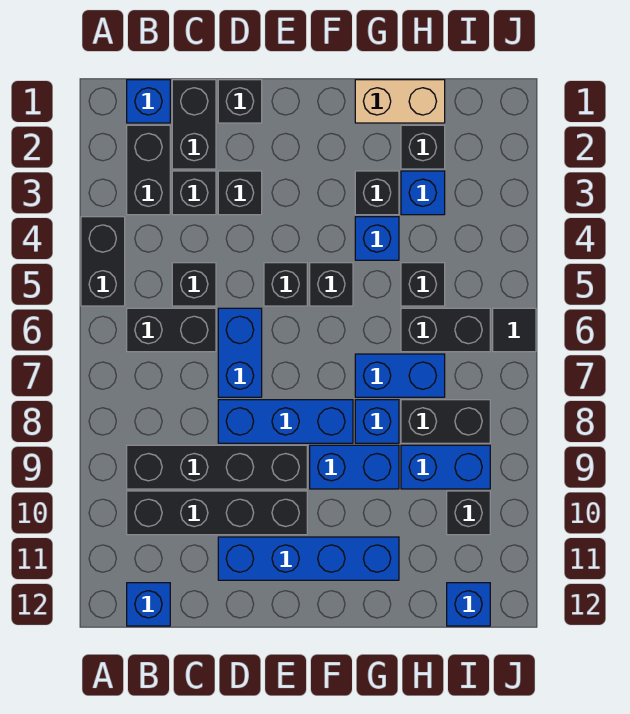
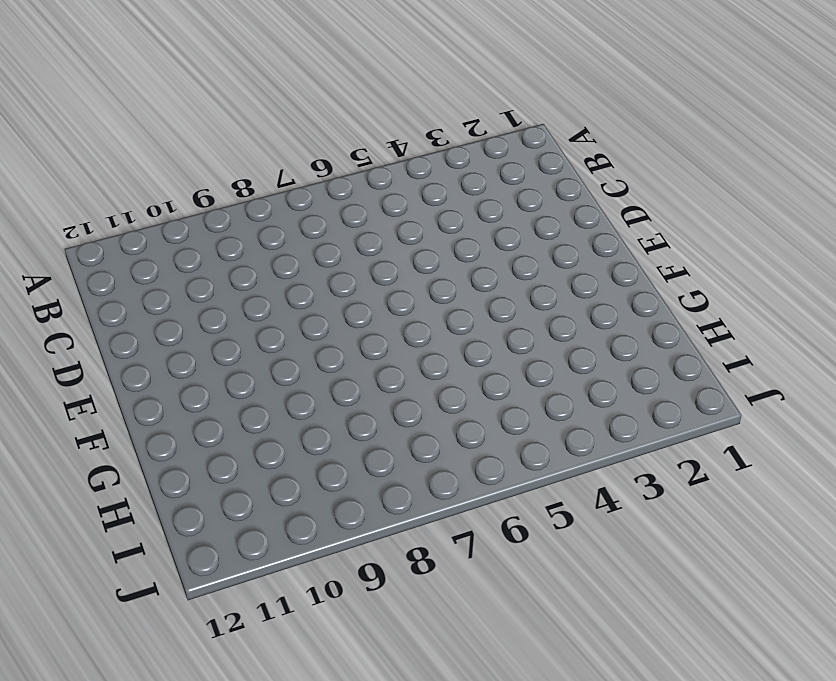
none -> black brick A4:A5 level 1
none -> blue brick B1 level 1
none -> black brick B2:B3 level 1
none -> black brick B6:C6 level 1

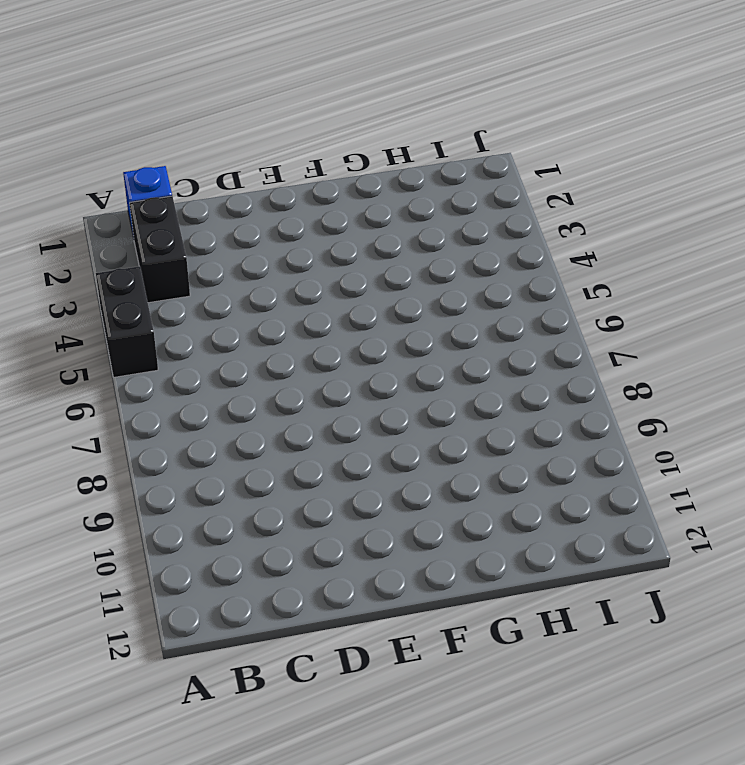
none -> black brick B6:C6 level 1
none -> black brick B9:E9 level 1
none -> black brick B10:E10 level 1
none -> blue brick B12 level 1

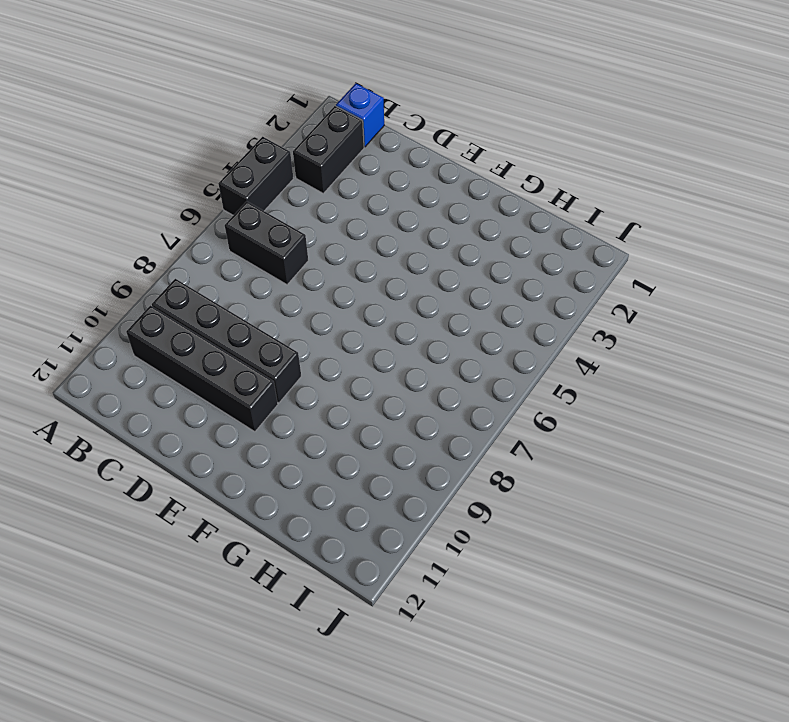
none -> blue brick B12 level 1
none -> black brick C1:C2 level 1
none -> black brick C3 level 1
none -> black brick C5 level 1

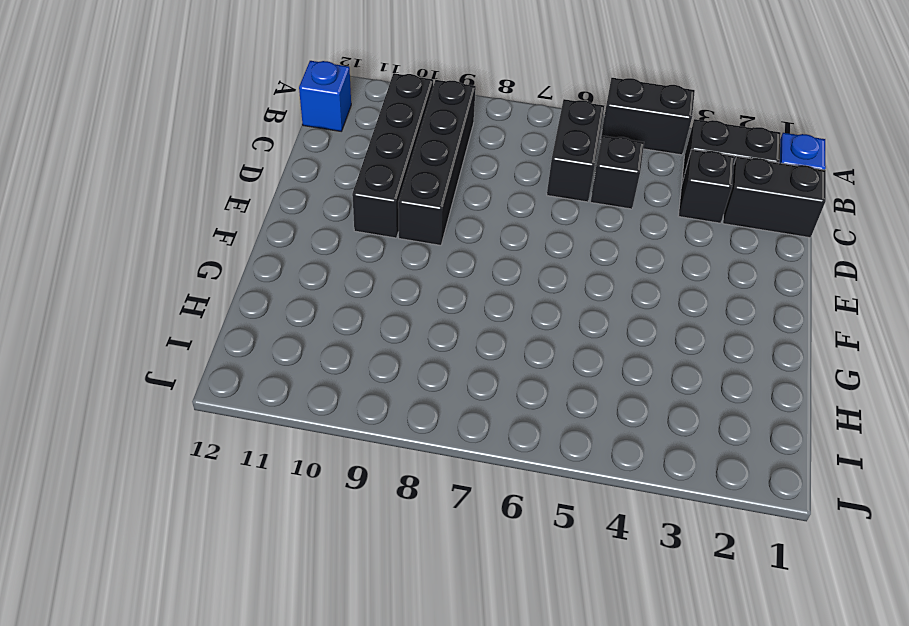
none -> black brick D1 level 1
none -> black brick D3 level 1
none -> blue brick D6:D7 level 1
none -> blue brick D8:F8 level 1

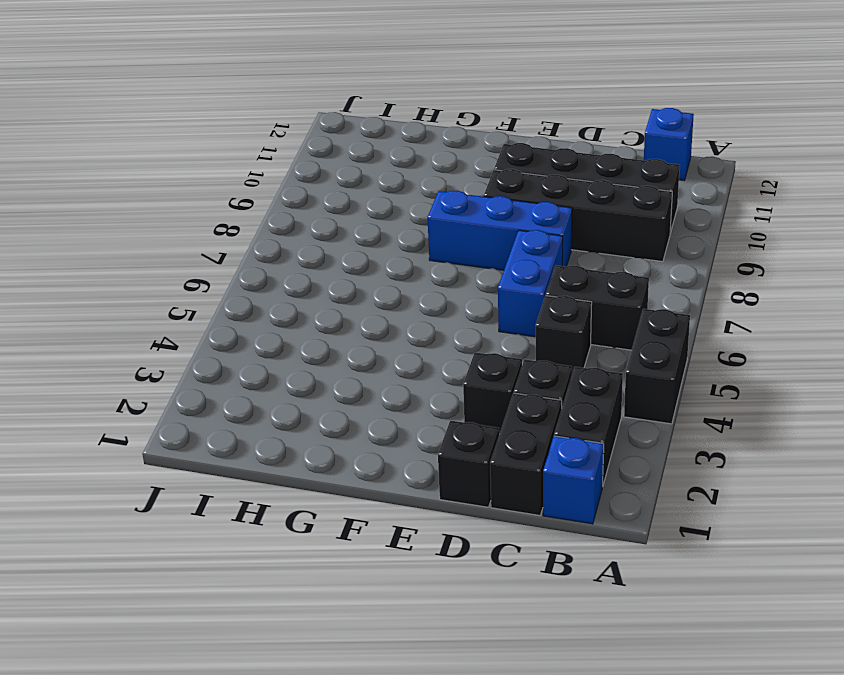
none -> blue brick D11:G11 level 1
none -> black brick E5 level 1
none -> black brick F5 level 1
none -> blue brick F9:G9 level 1

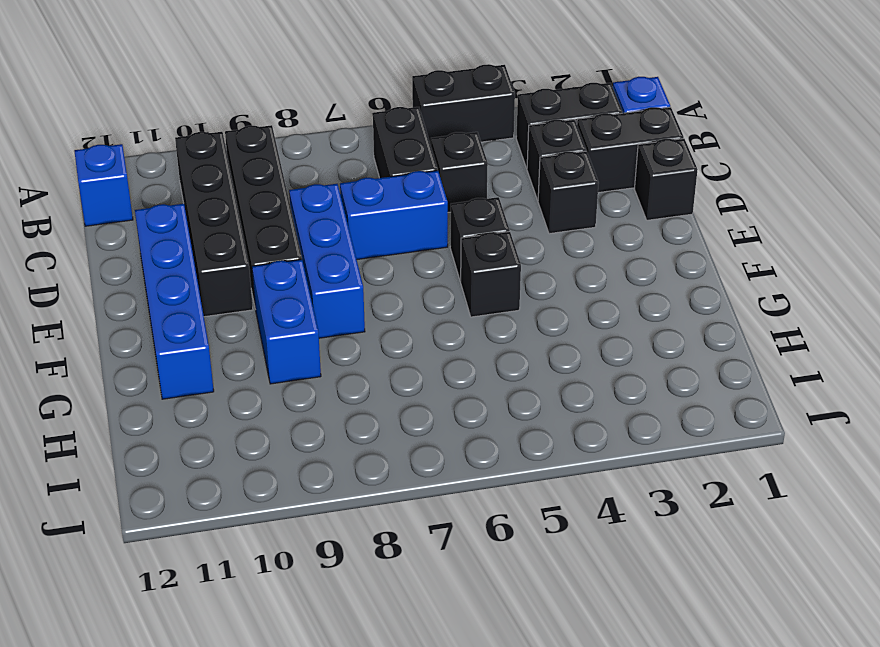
none -> tan brick G1:H1 level 1
none -> black brick G3 level 1
none -> blue brick G4 level 1
none -> blue brick G7:H7 level 1

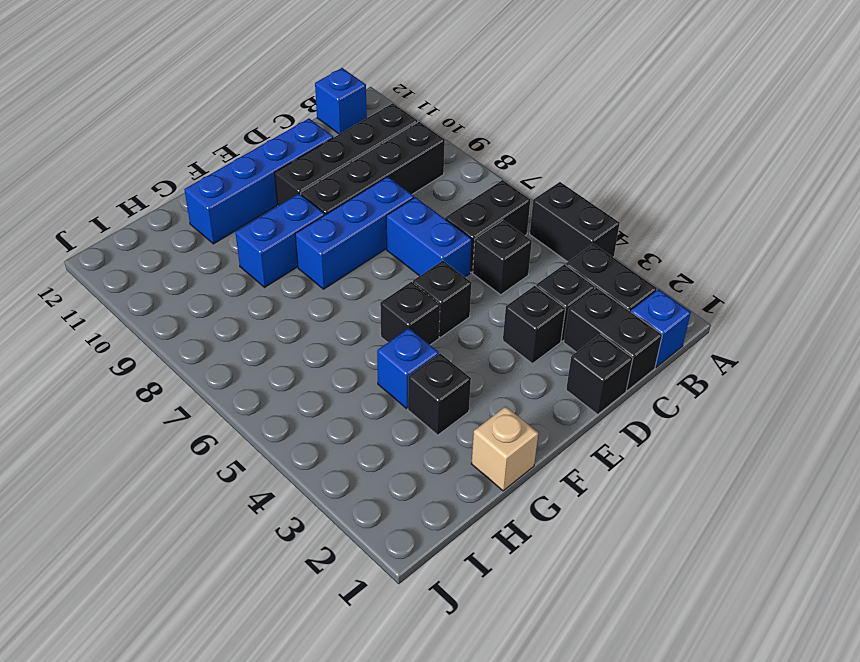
tan brick G1 level 1 -> tan brick G1:H1 level 1
none -> blue brick G7:H7 level 1
none -> blue brick G8 level 1
none -> black brick H2 level 1
none -> blue brick H3 level 1

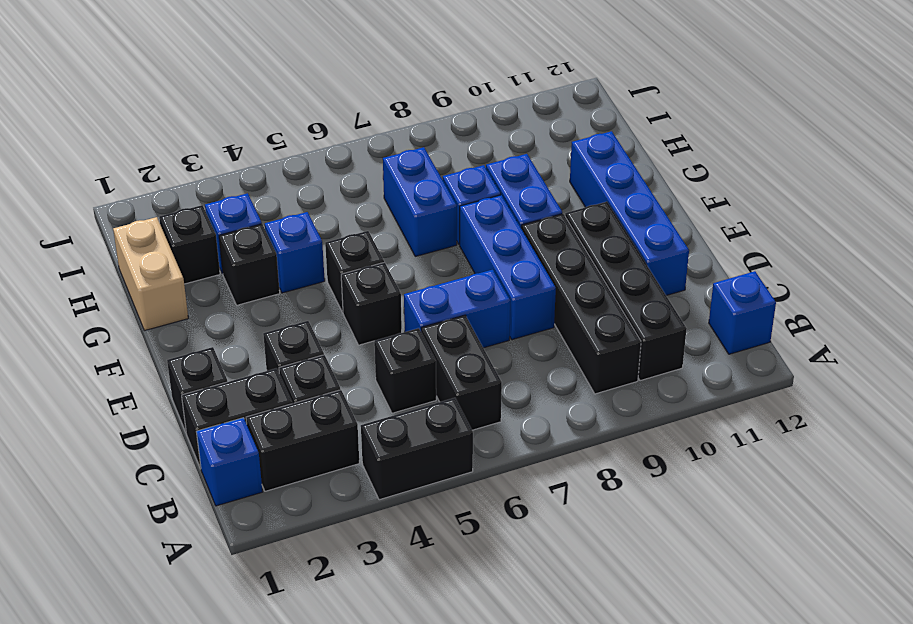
none -> black brick H5 level 1
none -> black brick H6:I6 level 1
none -> black brick H8:I8 level 1
none -> blue brick H9:I9 level 1

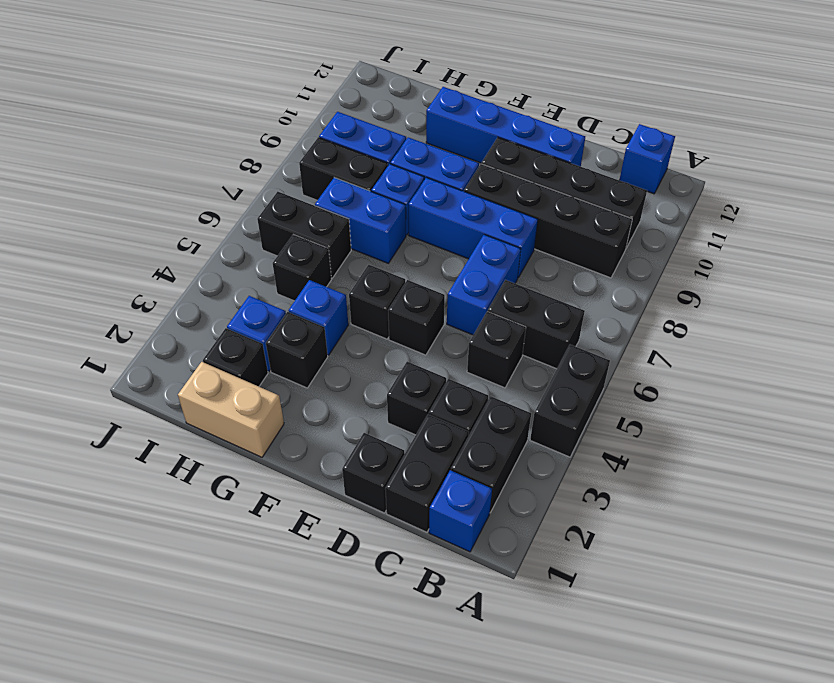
none -> black brick I10 level 1
none -> blue brick I12 level 1
none -> black tile J6 level 1

